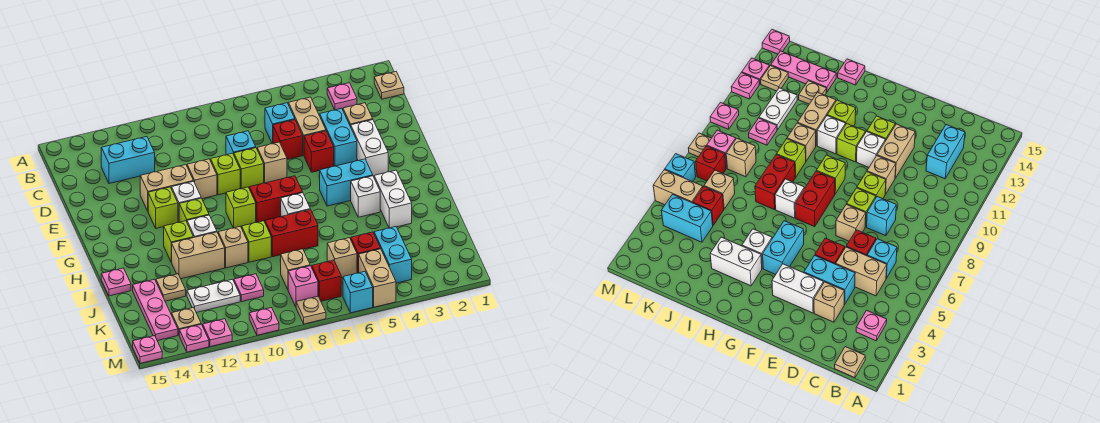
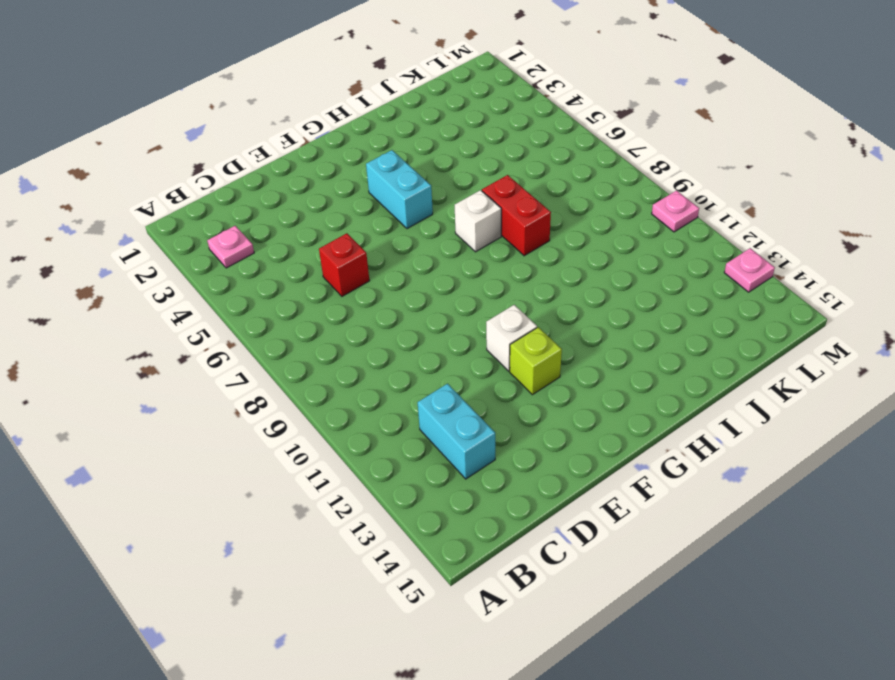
none -> tan plate B1 level 1
none -> tan brick C5:D5 level 1
none -> cyan brick C6 level 1
none -> tan brick D3 level 1

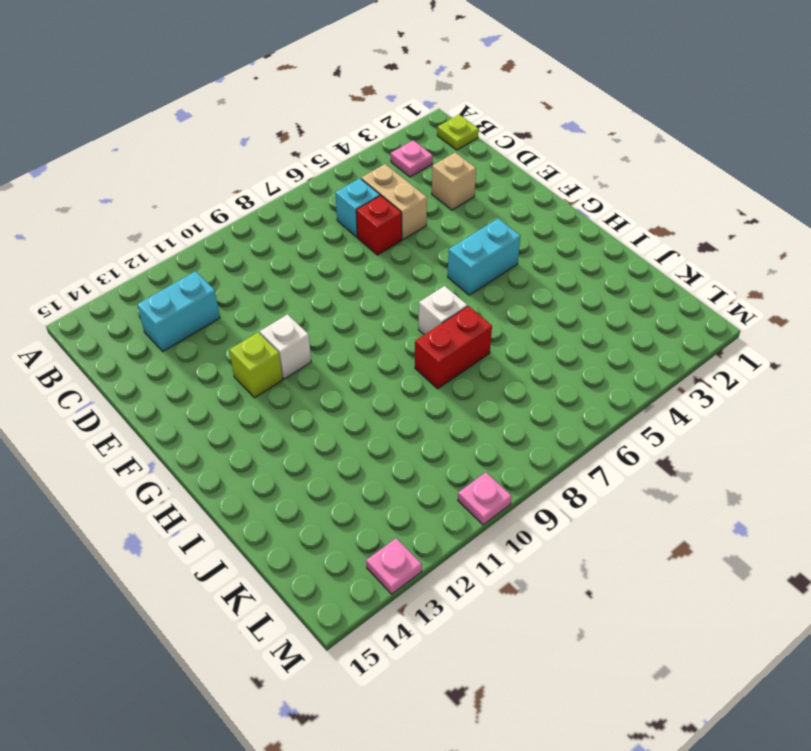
lime plate B1 level 1 -> tan plate B1 level 1
none -> cyan brick D4:E4 level 1
none -> cyan brick D8 level 1
none -> white brick E3:F3 level 1
none -> red brick E5 level 1

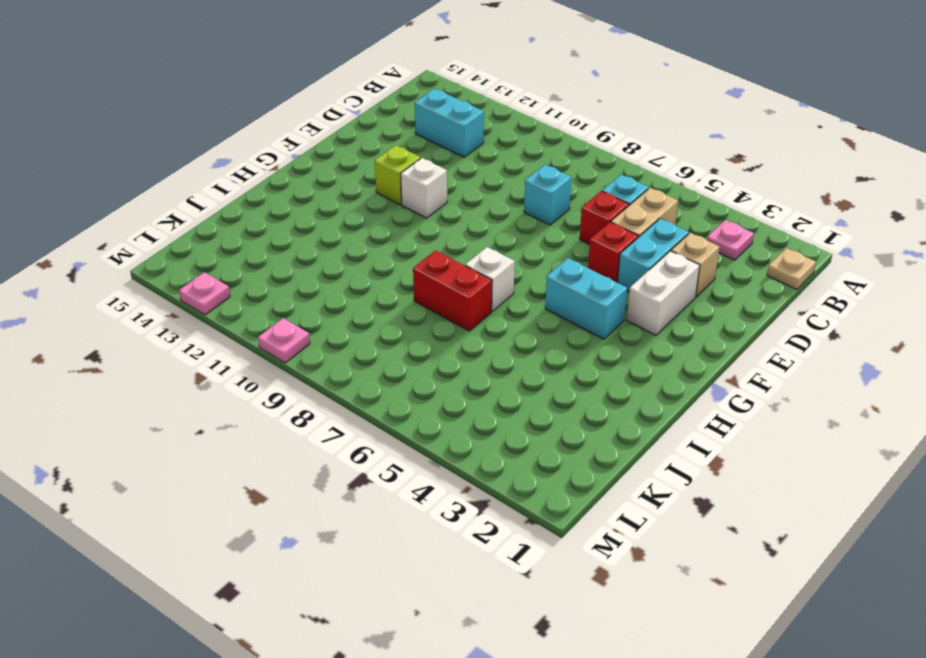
none -> tan brick E7 level 1
none -> lime brick E8 level 1
none -> lime brick E9 level 1
none -> tan brick E10 level 1

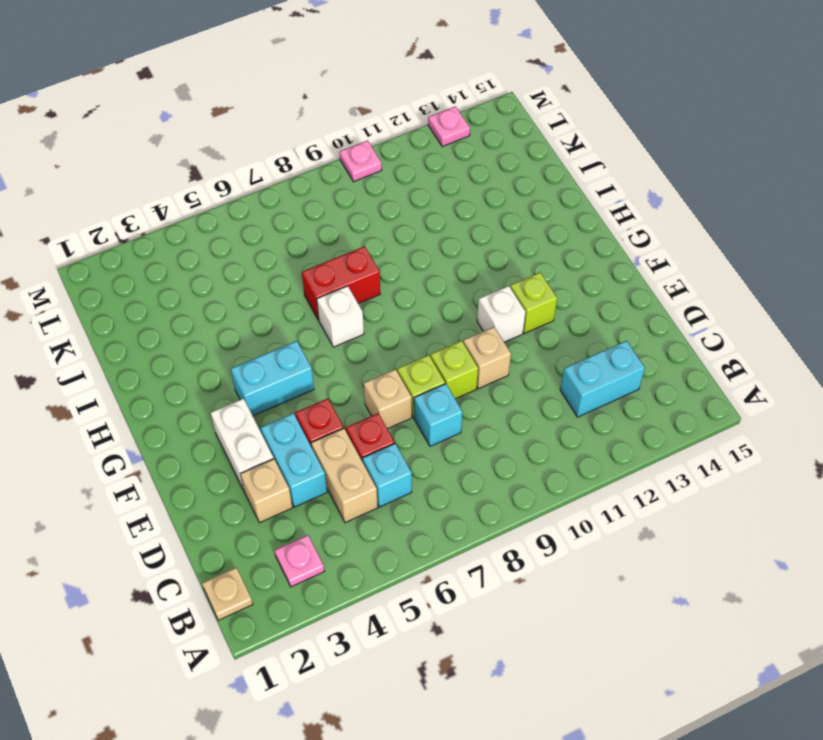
none -> tan brick E11:E12 level 1
none -> red brick G7:G8 level 1
none -> lime brick G9 level 1
none -> lime brick G11 level 1

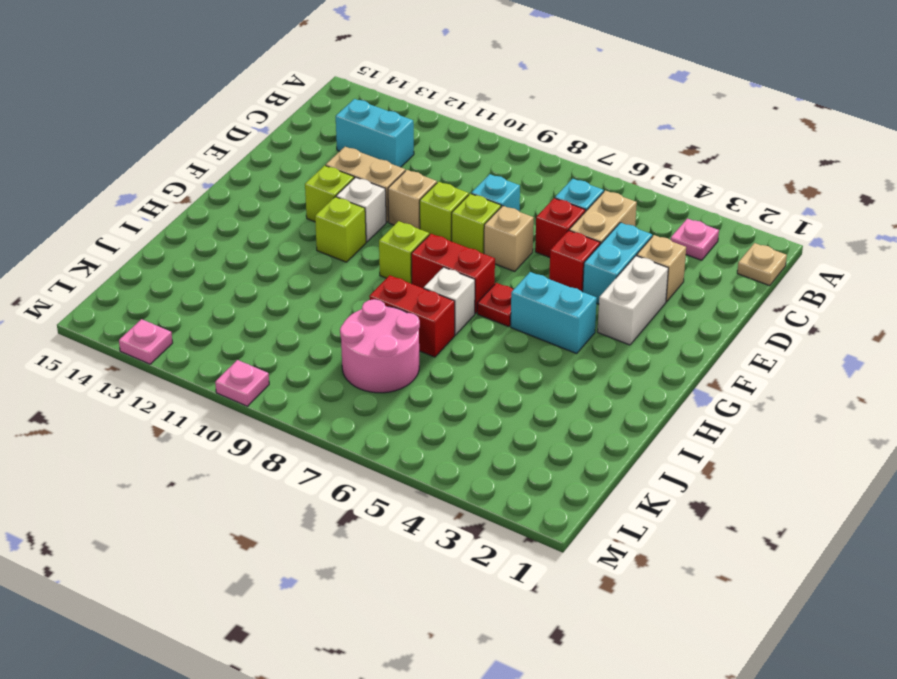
red plate G6 level 1 -> none
pink round brick J7:K8 level 1 -> tan brick K8 level 1
none -> white brick H3:I3 level 1
none -> white brick H4 level 1
none -> white brick H11 level 1
none -> lime brick H12 level 1

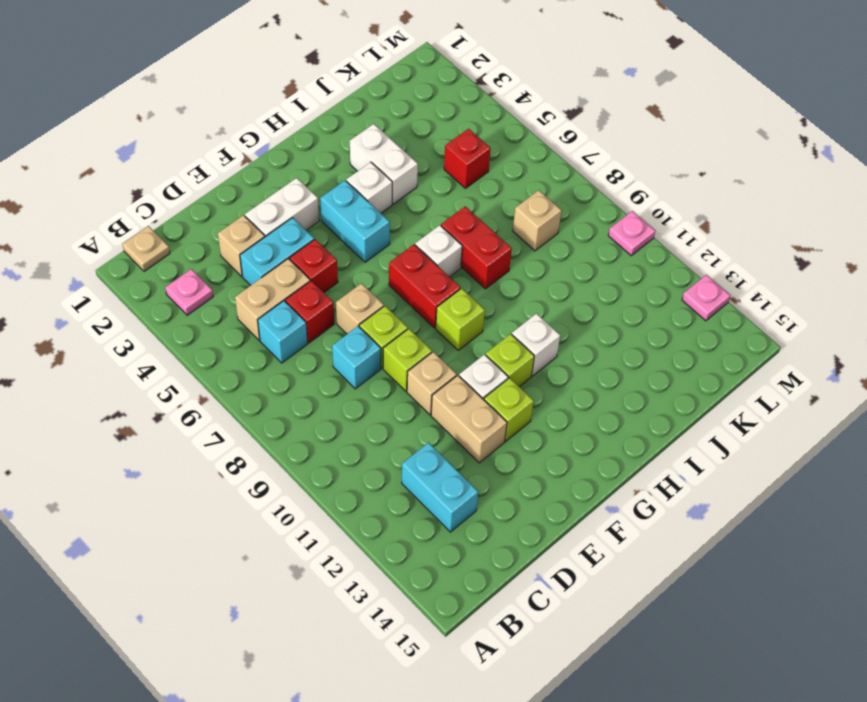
white brick I3:I4 level 1 -> white brick H3:I3 level 1
none -> lime brick H12 level 1
none -> lime brick I9 level 1
none -> tan brick I10 level 1
none -> tan brick I11:I12 level 1

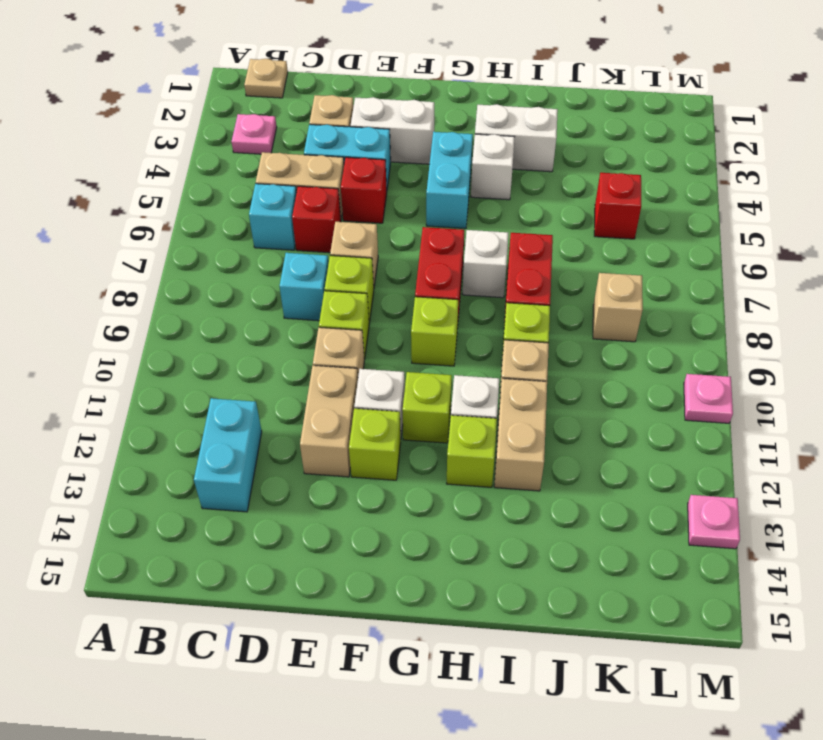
none -> pink plate I15 level 1
none -> tan plate J13 level 1
none -> pink plate J14:L14 level 1
none -> cyan brick K4:L4 level 1

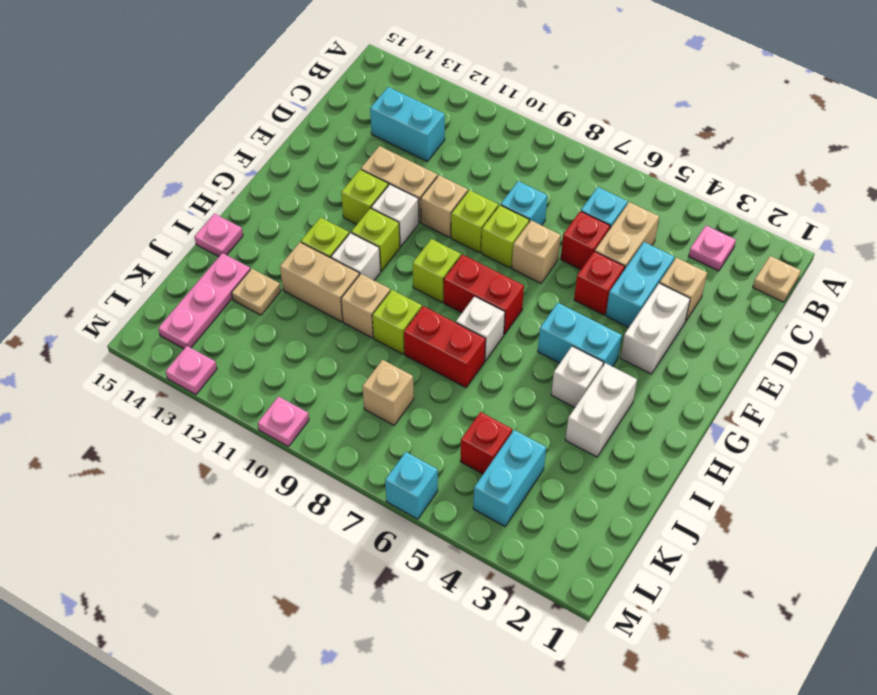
none -> tan brick K6 level 1
none -> pink plate K10 level 1
none -> white plate K11:K12 level 1
none -> tan brick L5:M5 level 1

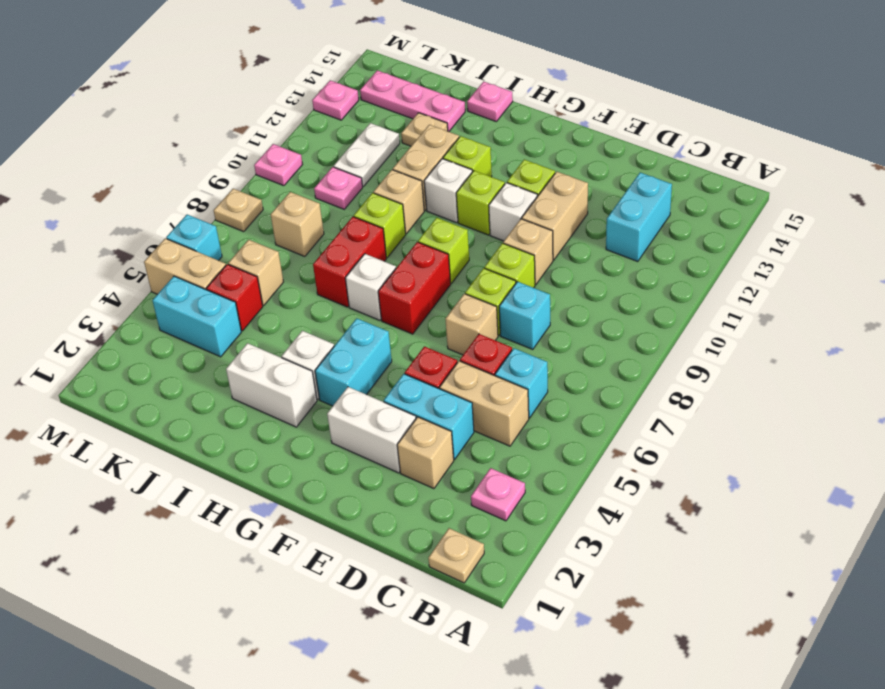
none -> red brick L7 level 1
none -> pink brick L8 level 1
none -> tan plate L13 level 1
none -> pink plate M12 level 1

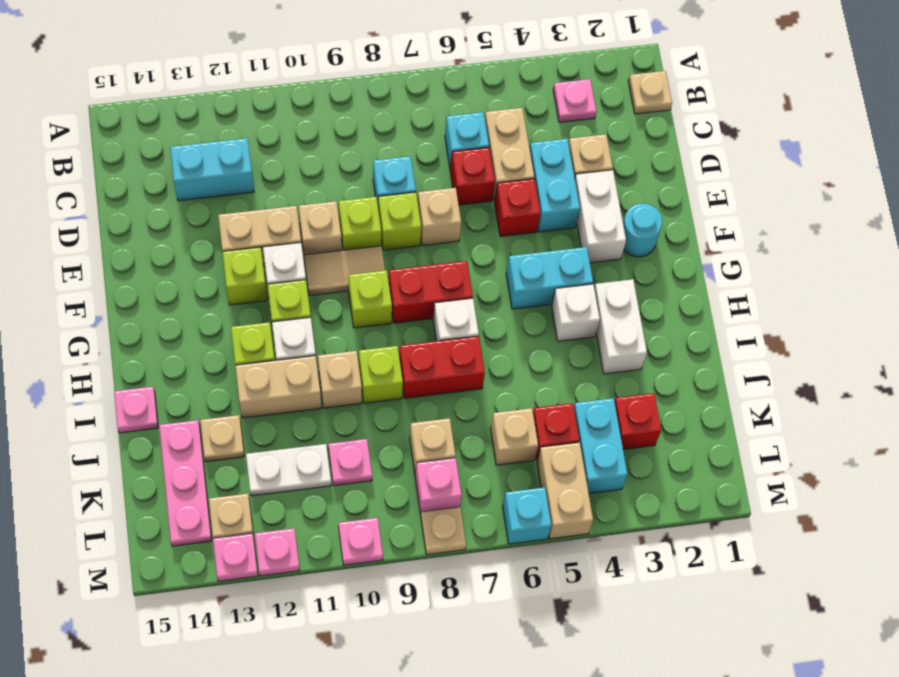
cyan round brick F2 level 1 -> none
tan tile F9:F10 level 1 -> none
red brick K3 level 1 -> red brick L7 level 1
none -> pink plate M15 level 1

